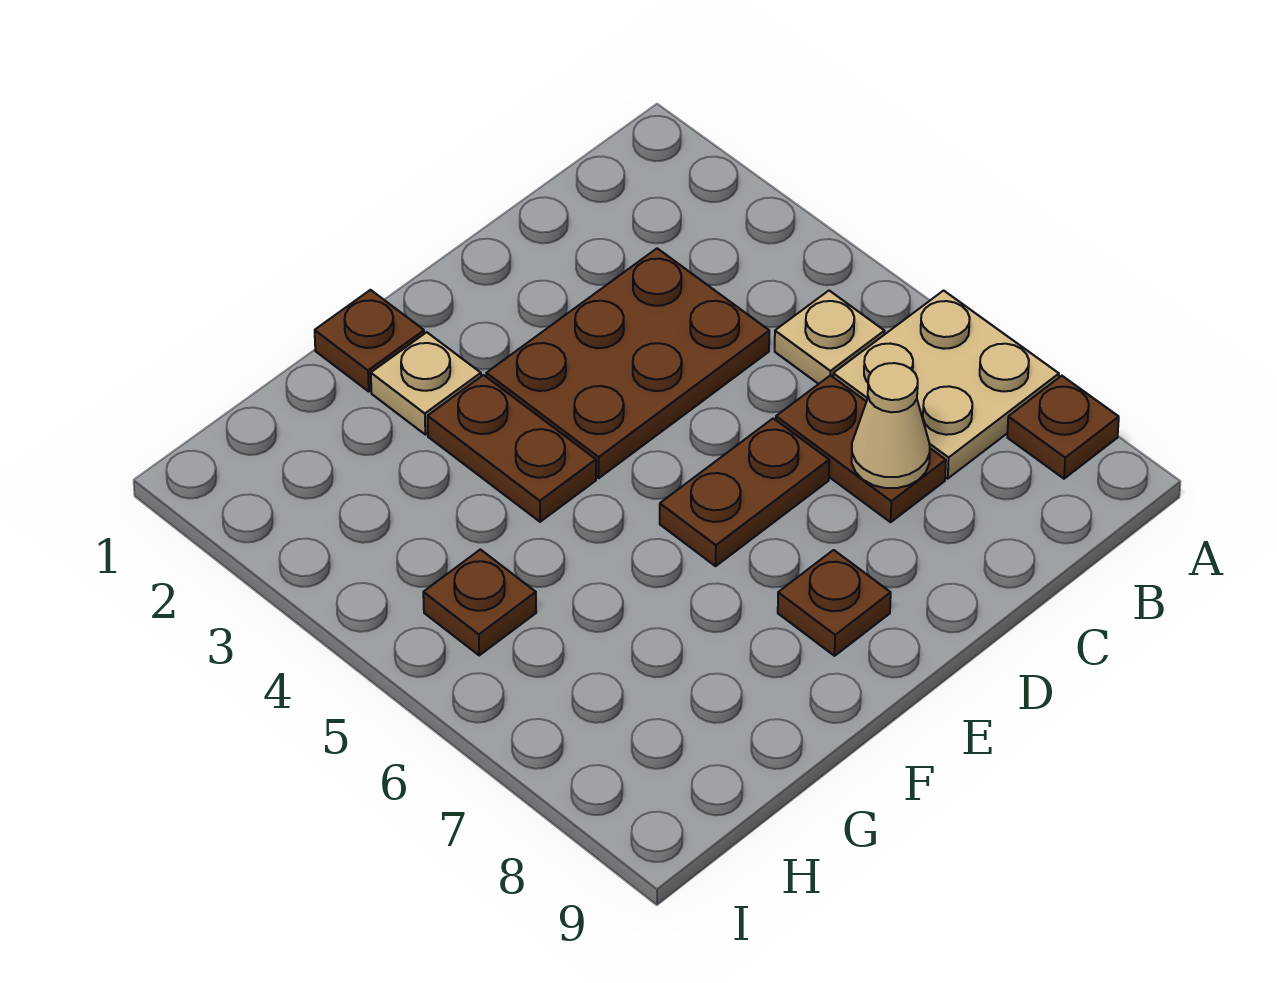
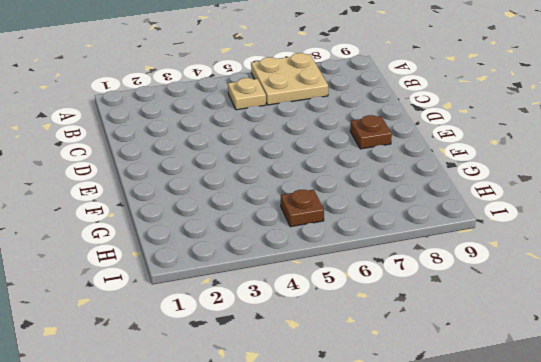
none -> brown plate A8 level 1
none -> brown plate C3:E4 level 1
none -> brown plate C6:C7 level 1

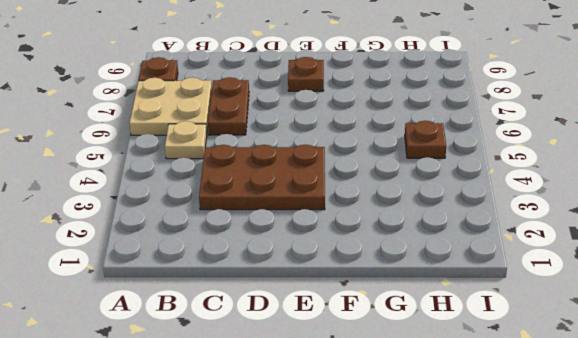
none -> brown plate D6:E6 level 1
none -> brown plate F1 level 1
none -> tan plate F2 level 1

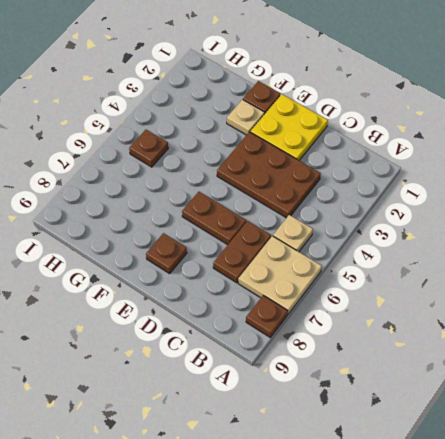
yellow plate D1:E2 level 1 -> none
none -> brown plate F3:F4 level 1
none -> tan cone C7 level 2

